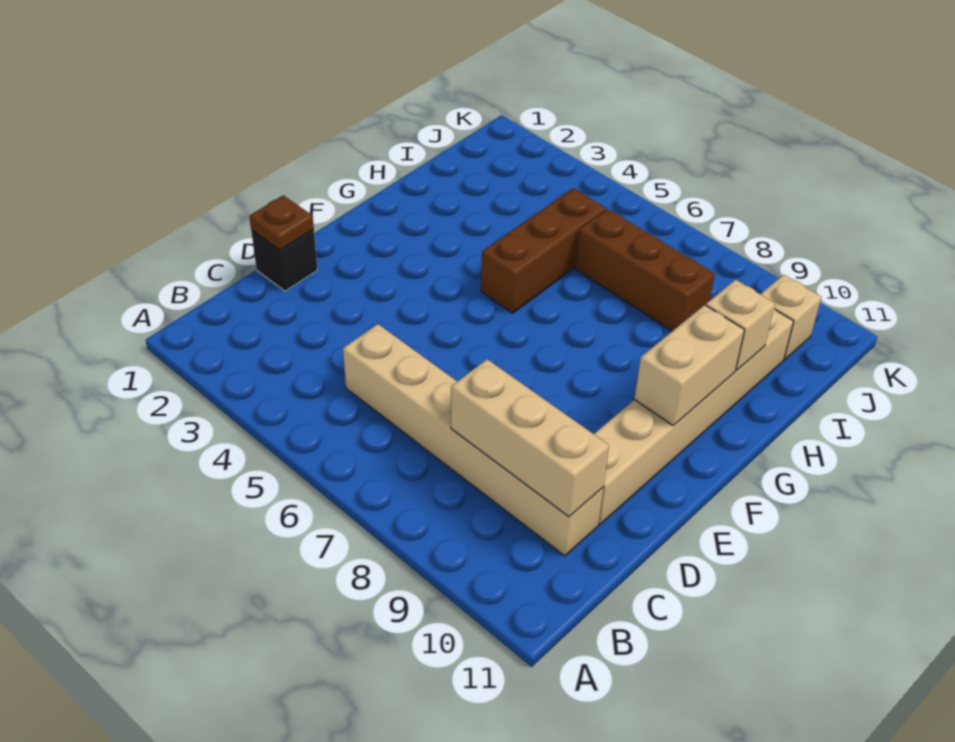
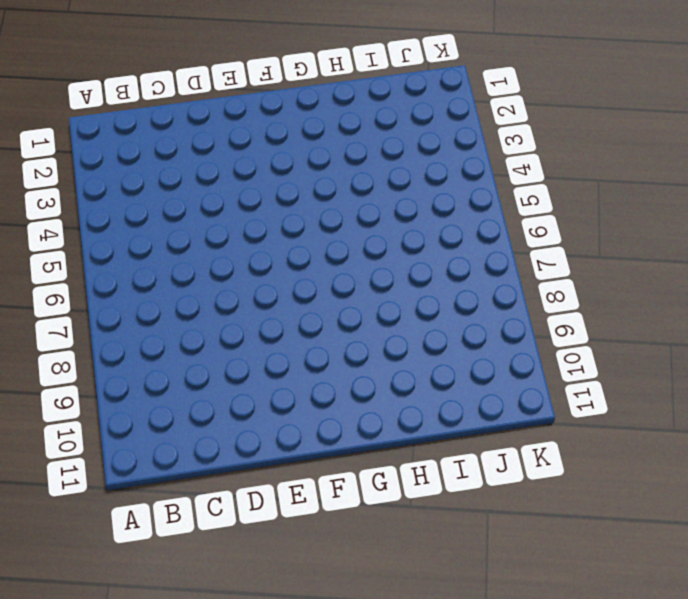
none -> tan brick C5:C10 level 1
none -> black brick D1 level 1

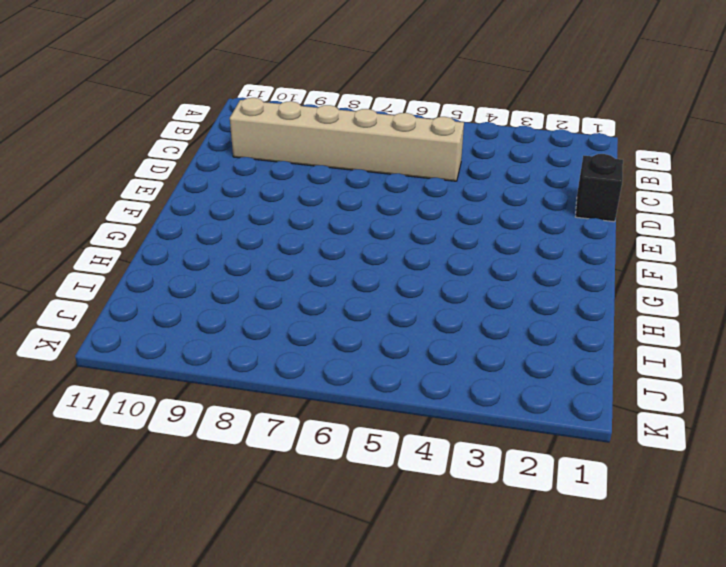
none -> tan brick D10:I10 level 1
none -> brown brick G5:I5 level 1

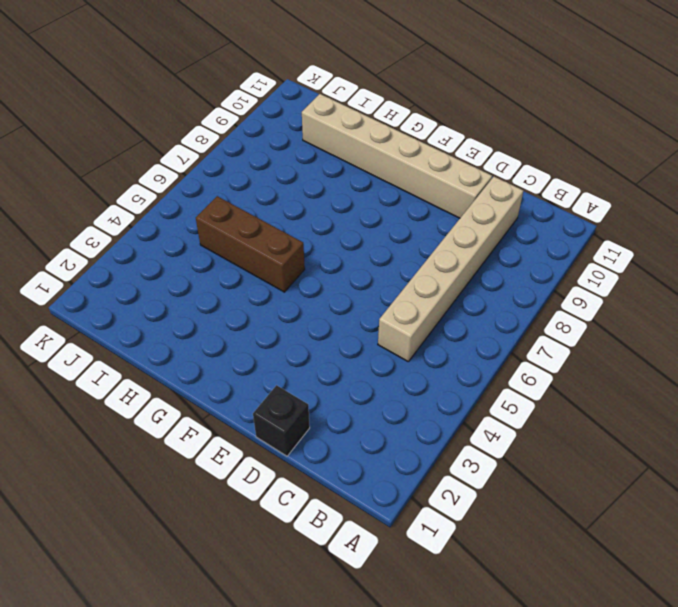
none -> brown brick I6:I8 level 1
none -> tan brick J10 level 1

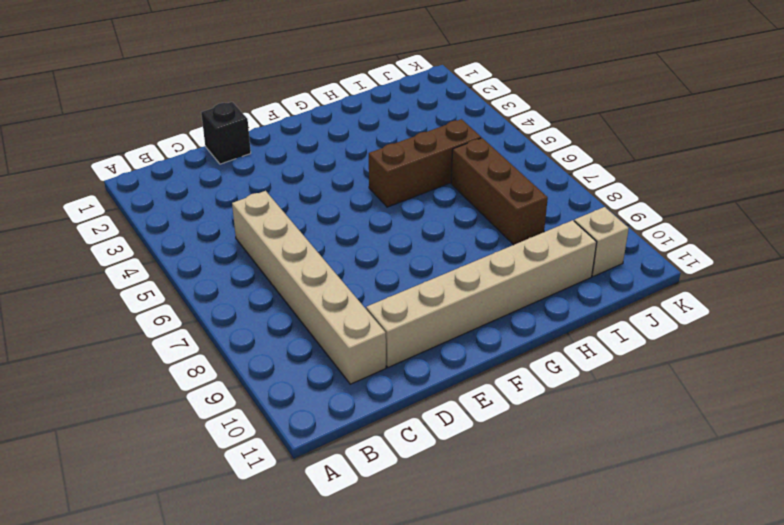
none -> tan brick C8:C10 level 2
none -> brown plate D1 level 2

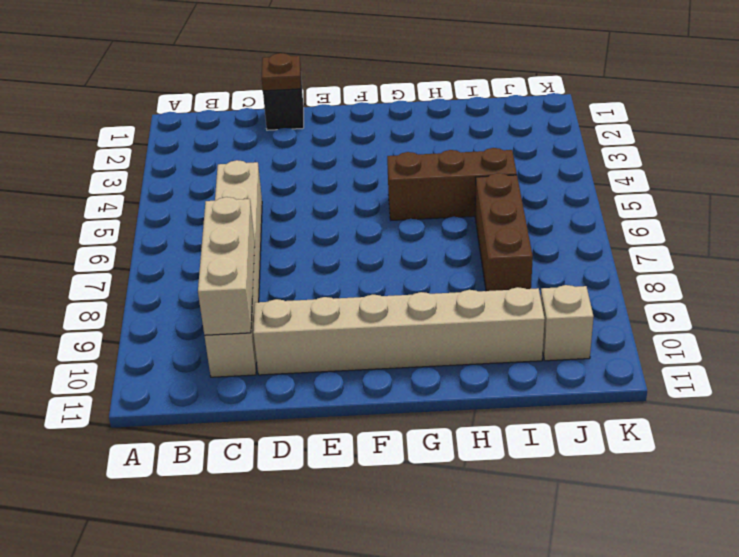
none -> tan brick F10:G10 level 2
none -> tan brick H10 level 2

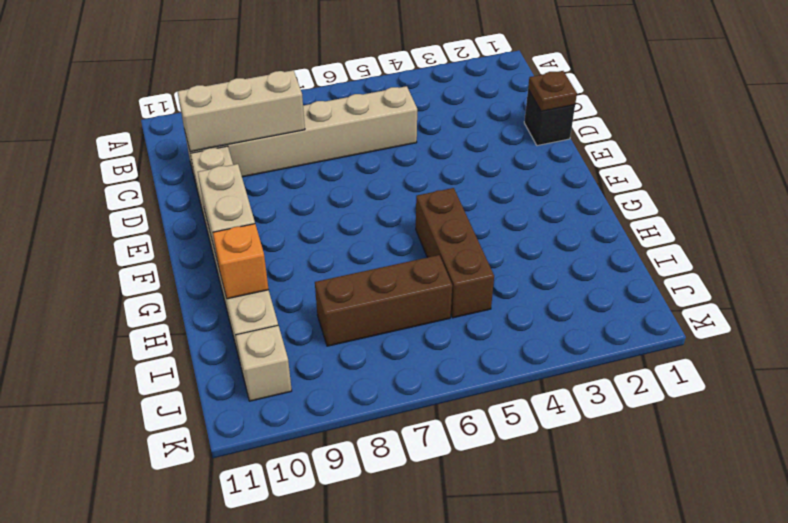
orange brick H10 level 2 -> tan brick H10 level 2

